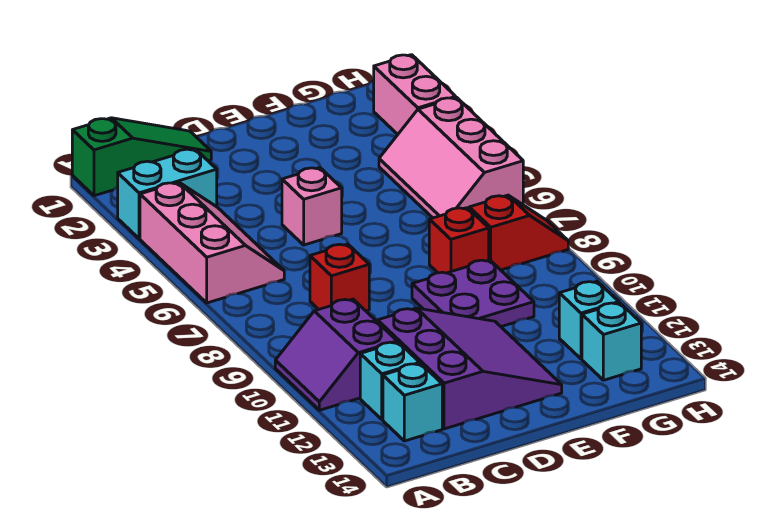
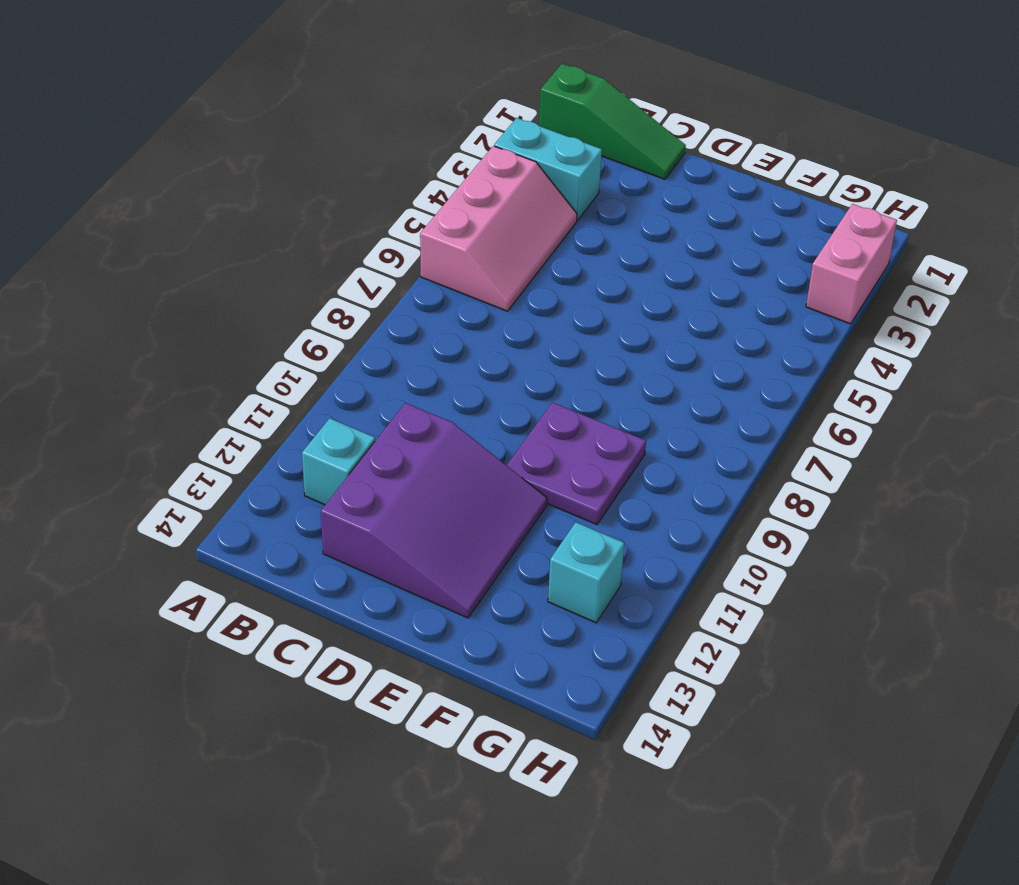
none -> purple slope A10:B11 level 1 top B
none -> cyan brick B13 level 1
none -> red brick C8 level 1

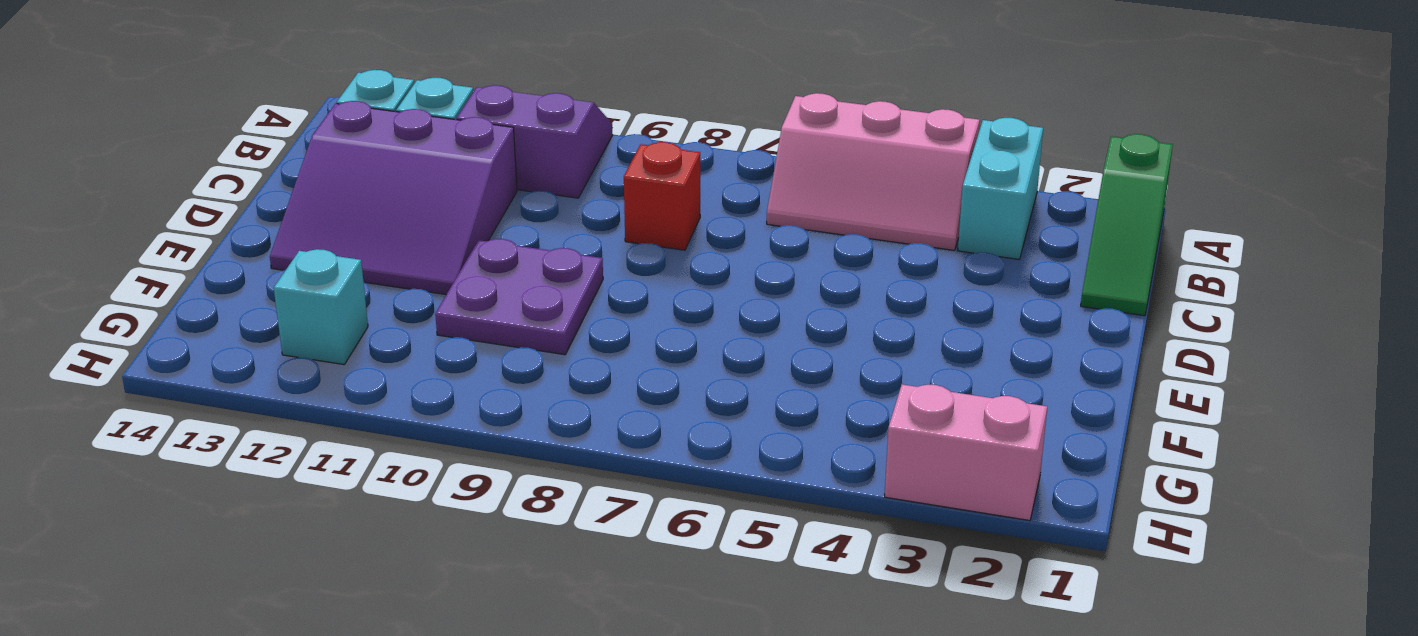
none -> pink brick D5 level 1
none -> red brick F8 level 1
none -> pink slope G4:H6 level 1 top H

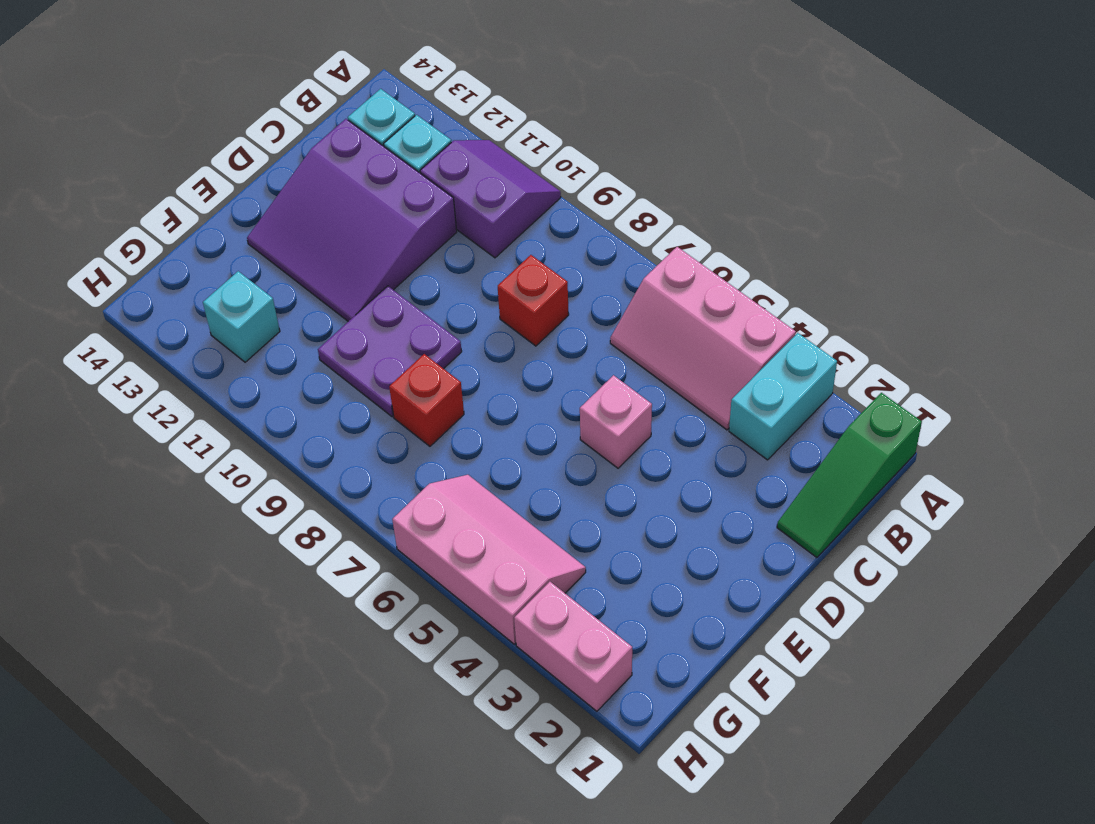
none -> red slope G8:H8 level 1 top G
none -> cyan brick G13 level 1

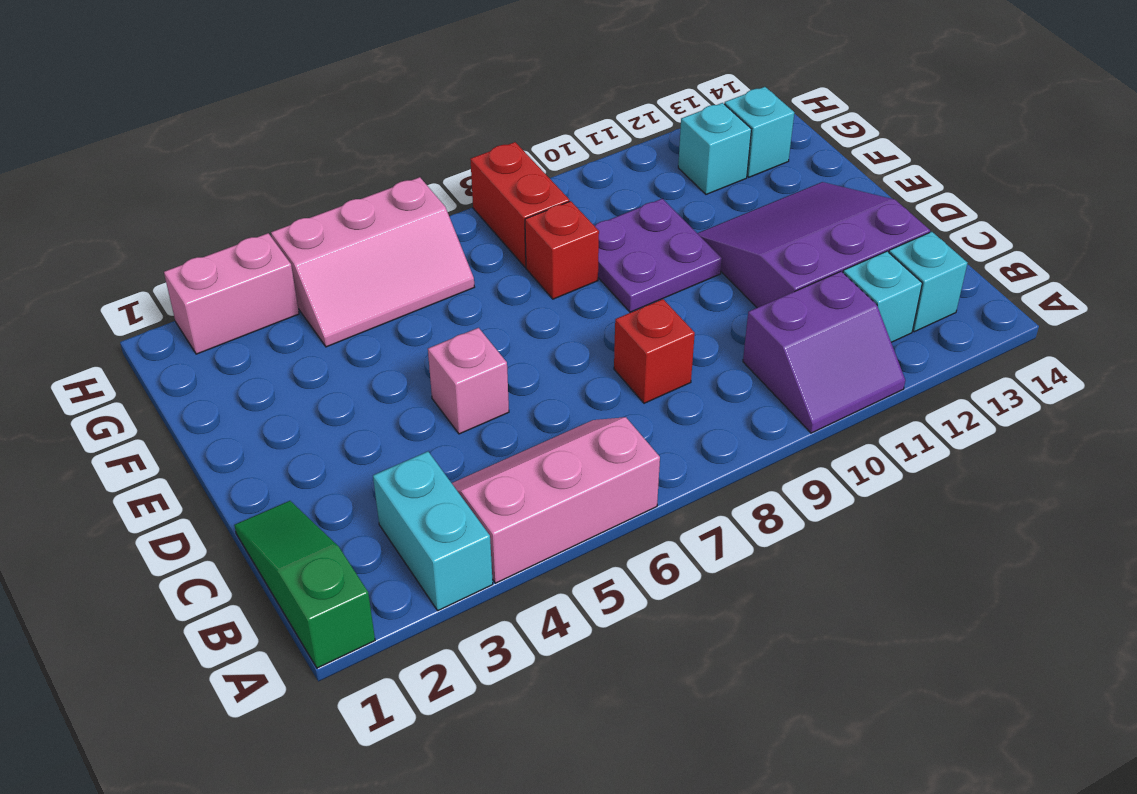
red brick G8:H8 level 1 -> red slope G8:H8 level 1 top G

